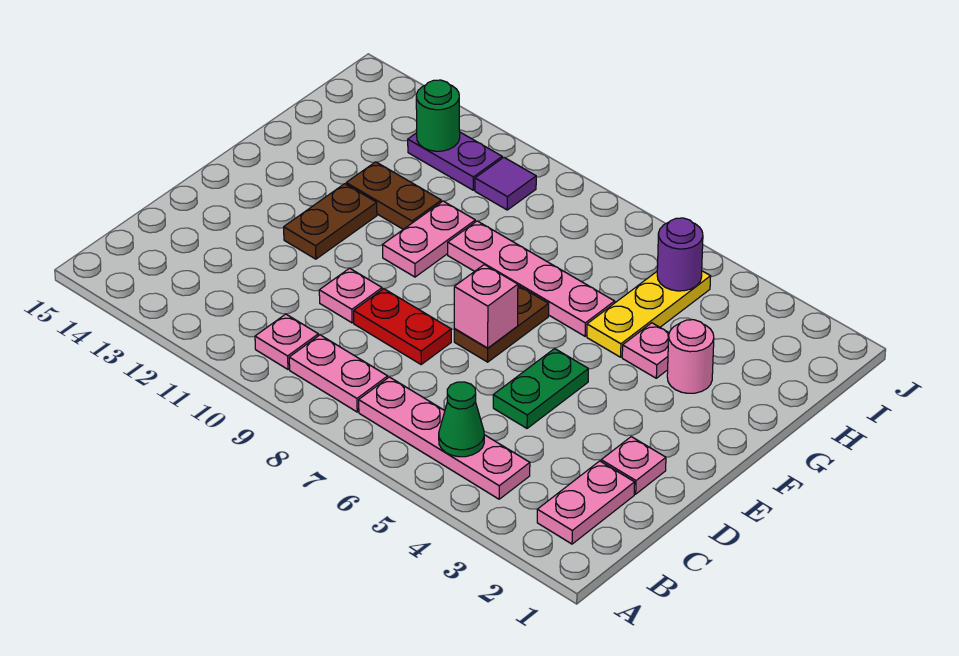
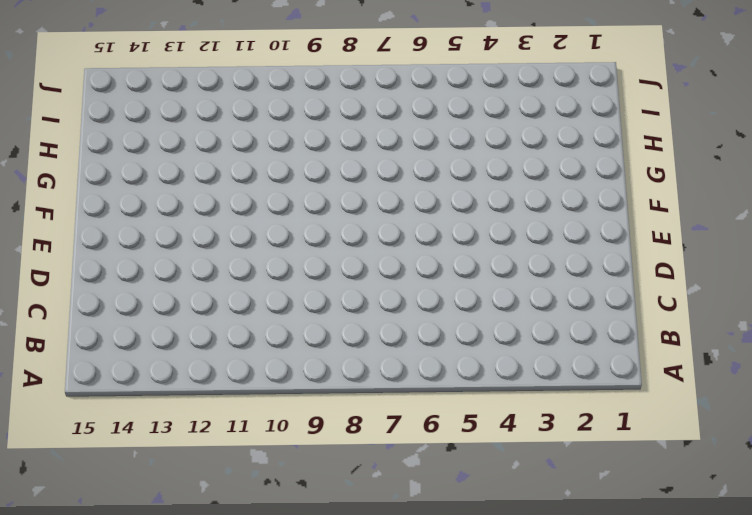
none -> pink plate B2:C2 level 1
none -> pink plate B4:B7 level 1
none -> pink plate B8:B9 level 1

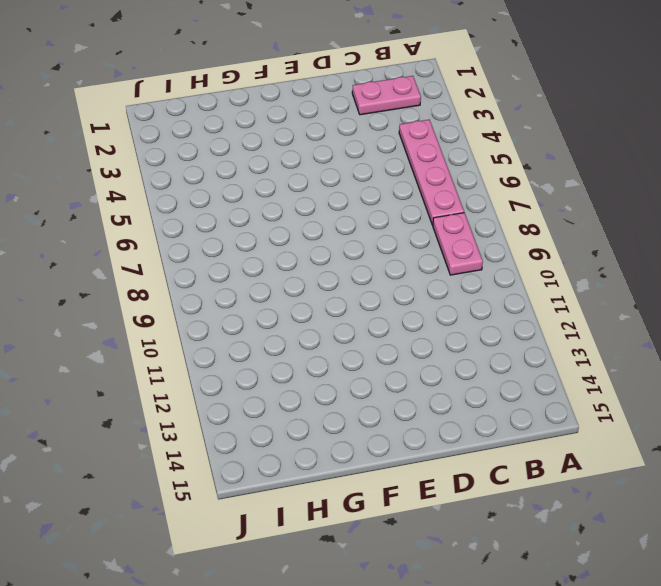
none -> pink plate B10 level 1
none -> pink plate D2 level 1
none -> green plate D5:E5 level 1

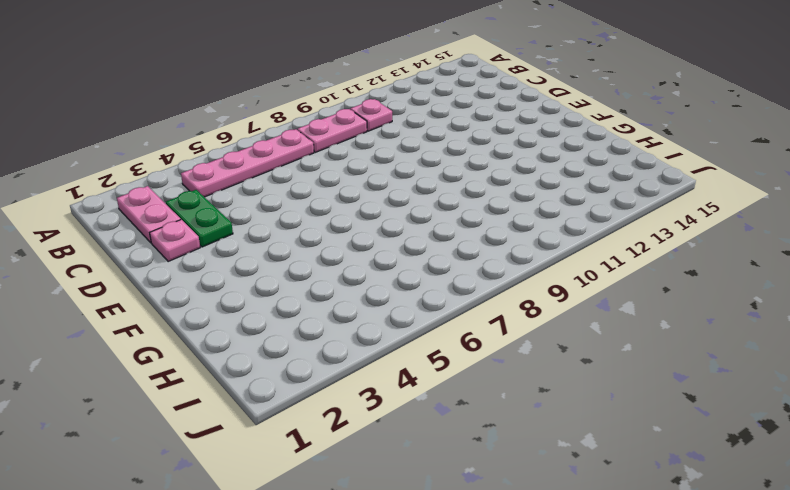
green plate C3:D3 level 1 -> green plate D5:E5 level 1
none -> red plate D8:D9 level 1
none -> pink plate D10 level 1
none -> brown plate E7:F7 level 1

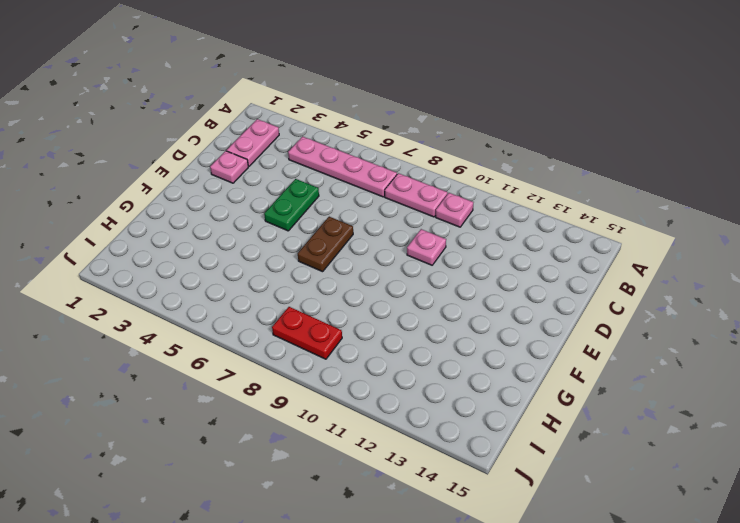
red plate I8:I9 level 1 -> red plate D8:D9 level 1
none -> brown plate E12:F12 level 1
none -> pink plate F10:G10 level 1
none -> pink round brick G3 level 1

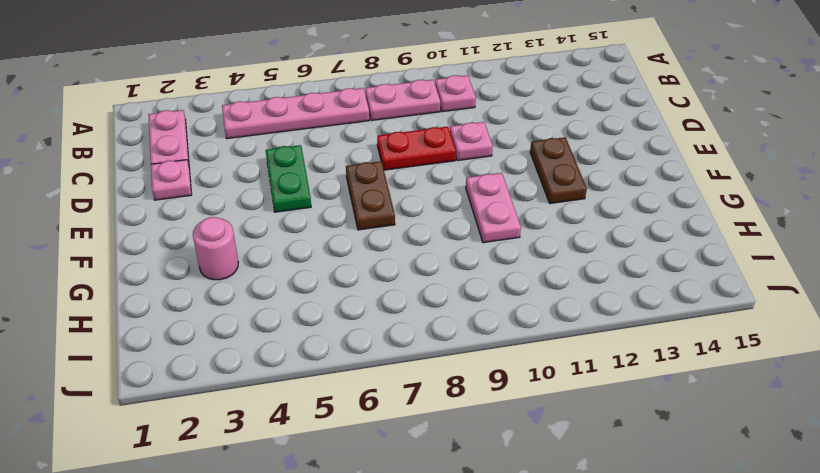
none -> pink plate G4 level 1
none -> yellow plate G5:I5 level 1
none -> pink plate G6:G9 level 1

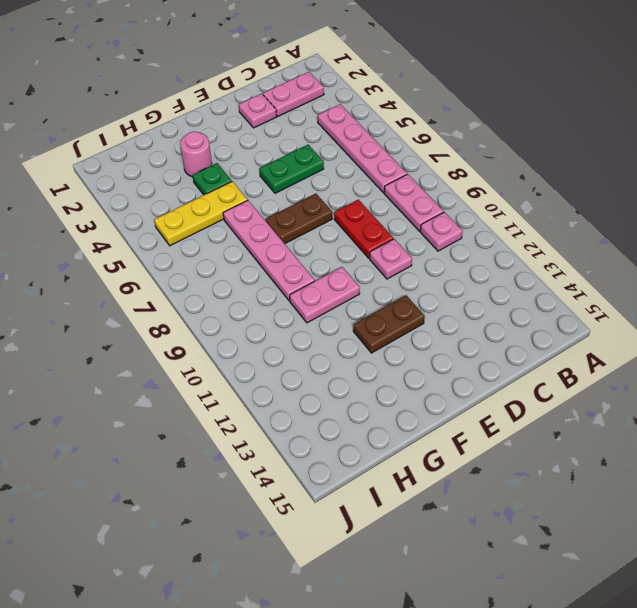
green plate G4 level 1 -> pink plate G4 level 1
none -> brown plate G11:G12 level 1
none -> purple tile I10 level 1
none -> purple plate I11:I12 level 1

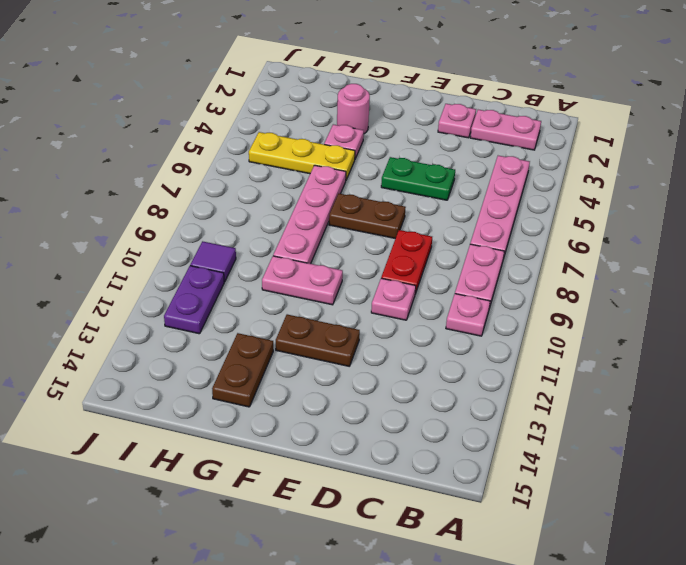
brown plate G13:G14 level 1 -> brown plate G11:G12 level 1
none -> green cone B5 level 2
none -> pink brick E7 level 2
none -> purple round brick I5 level 2

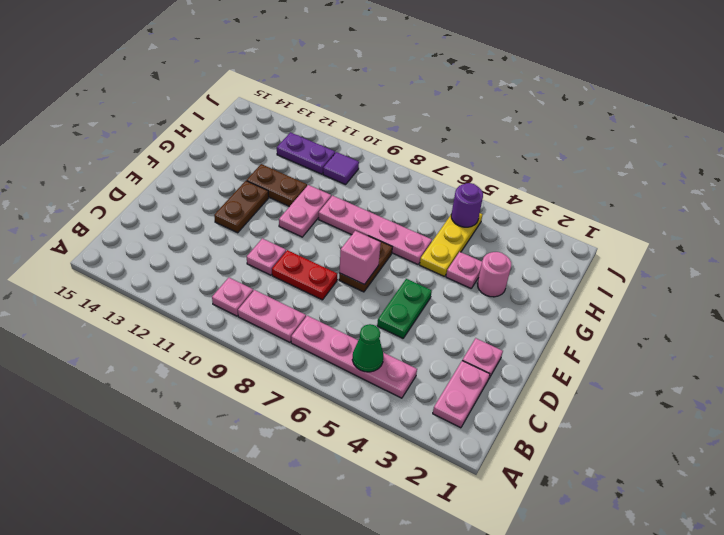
none -> green round brick I12 level 2

